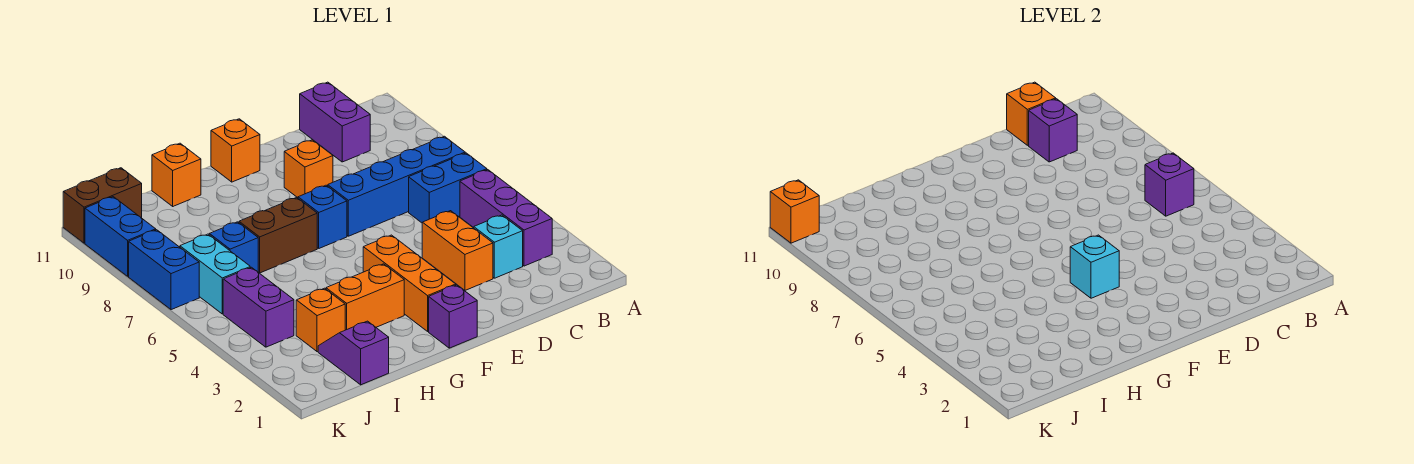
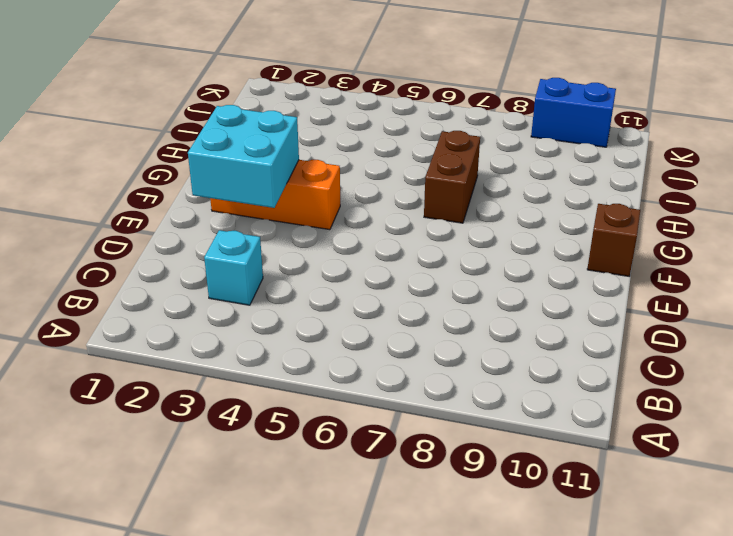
cyan brick E2:F3 level 2 -> none
brown brick F11 level 1 -> orange brick F11 level 1
none -> purple brick B3:B5 level 1
none -> blue brick B6:C6 level 1
none -> blue brick B7:E7 level 1

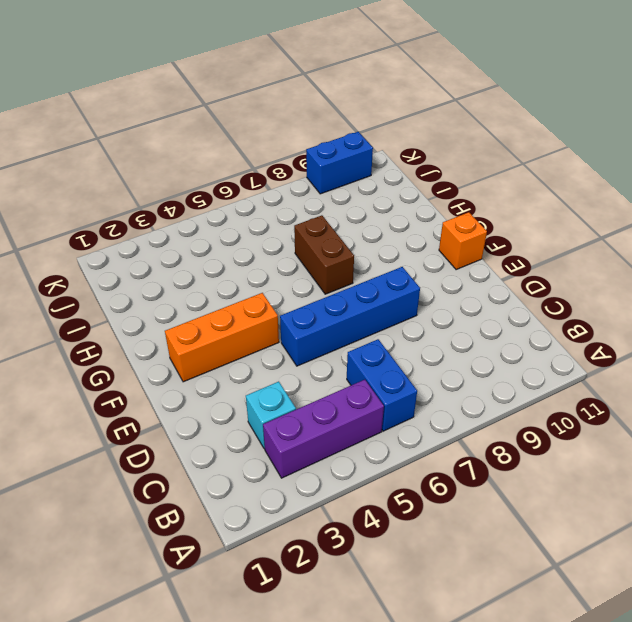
blue brick E5:E8 level 1 -> blue brick B7:E7 level 1
none -> purple brick C10:C11 level 1
none -> orange brick D3:D4 level 1
none -> orange brick E9 level 1

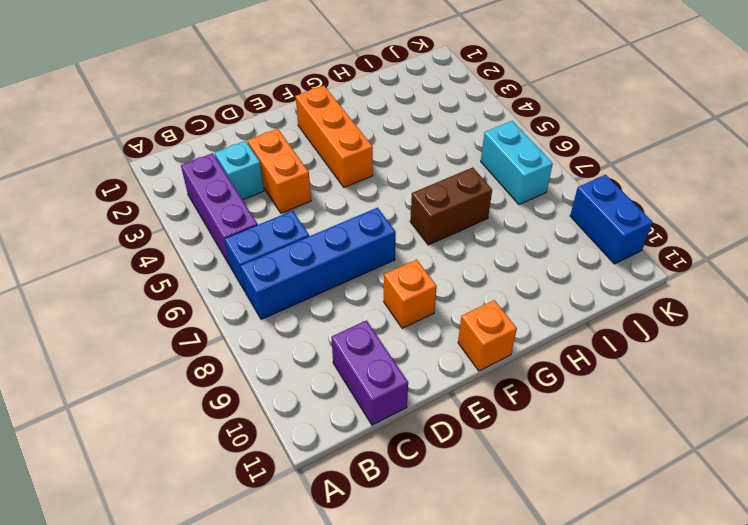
none -> purple brick F1 level 1
none -> blue brick F7 level 1
none -> orange brick G3:H3 level 1

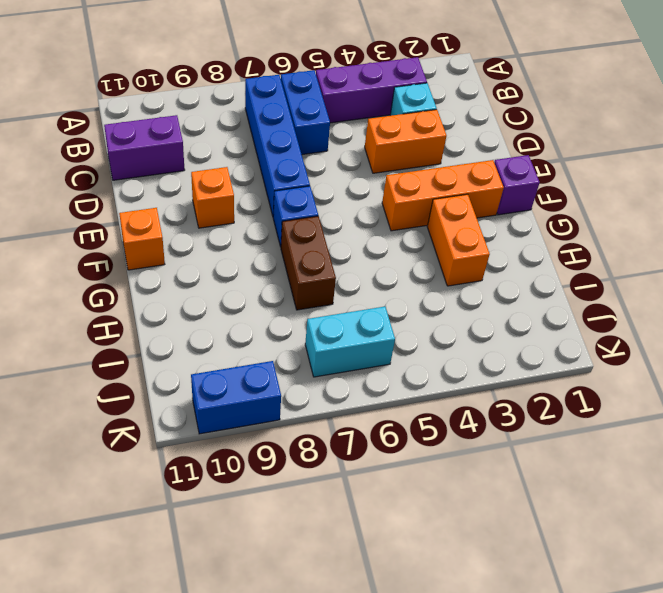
none -> orange brick H11 level 1
none -> purple slope I1:I2 level 1 top 1
none -> orange brick I3 level 1

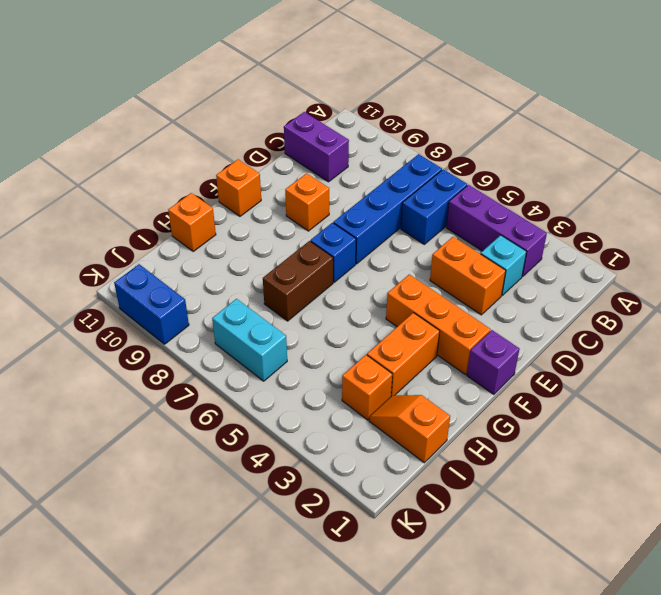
orange slope I1:I2 level 1 top 1 -> purple slope I1:I2 level 1 top 1
none -> blue brick I7 level 1
none -> purple brick J4:J5 level 1
none -> brown brick J11:K11 level 1

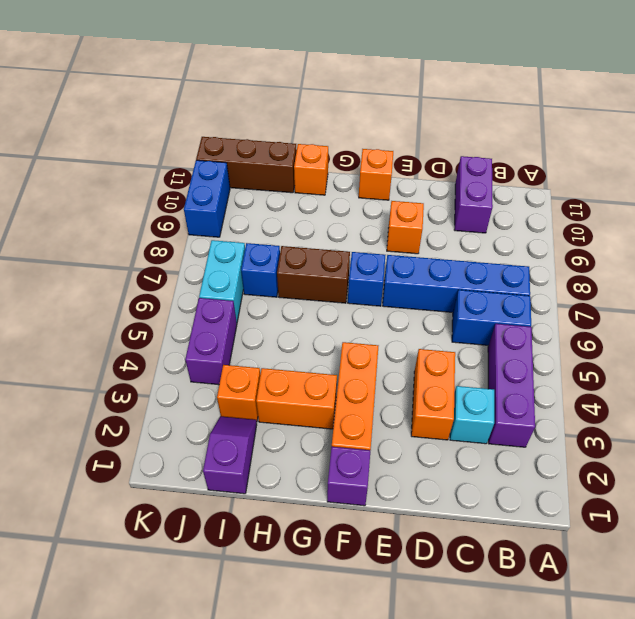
brown brick I11:K11 level 1 -> brown brick J11:K11 level 1
none -> blue brick K7:K8 level 1
none -> purple brick B6 level 2
none -> purple brick C10 level 2

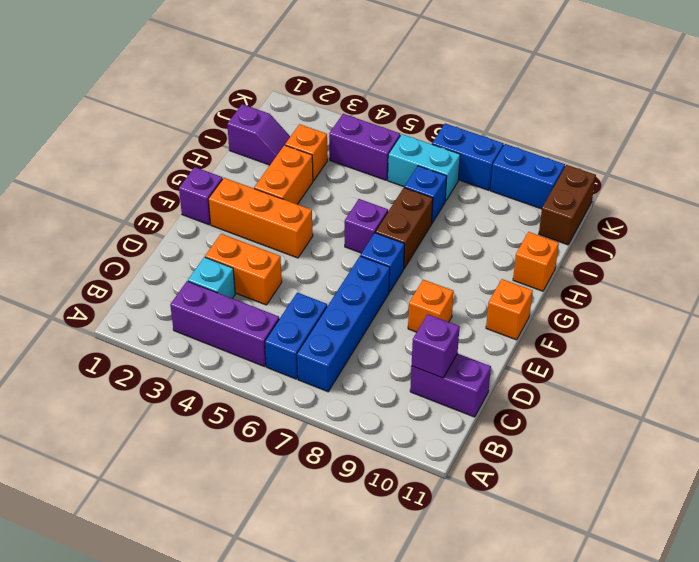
purple brick G6 level 1 -> purple brick B6 level 2
none -> orange brick C11 level 2
none -> cyan brick F4 level 2
none -> orange brick K11 level 2

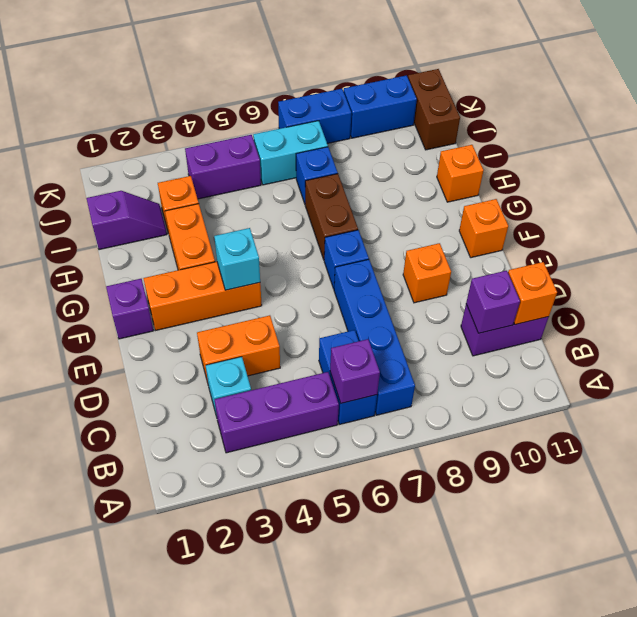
none -> orange brick K11 level 2

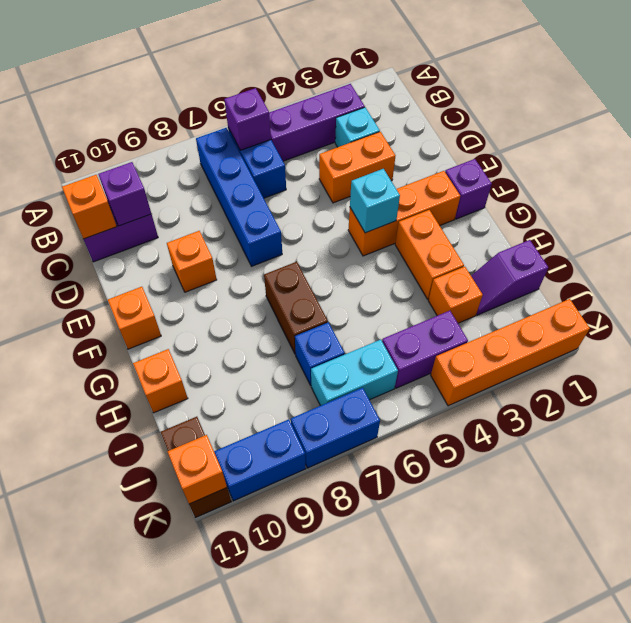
orange brick K1:K4 level 1 -> none
none -> blue brick F7 level 1

